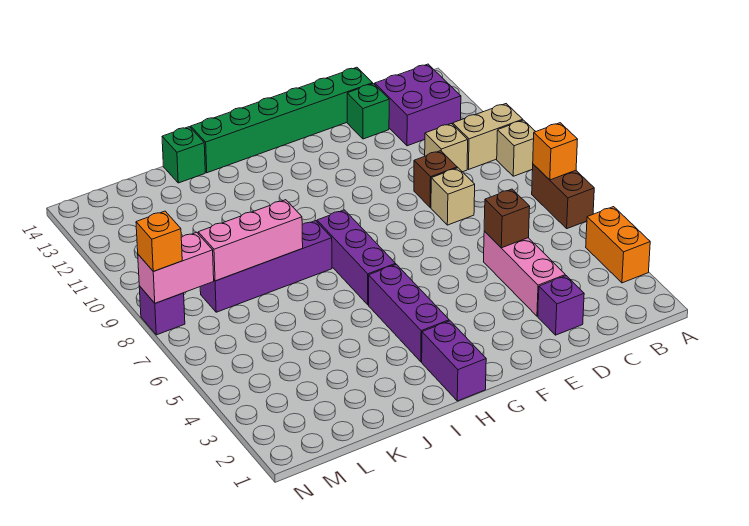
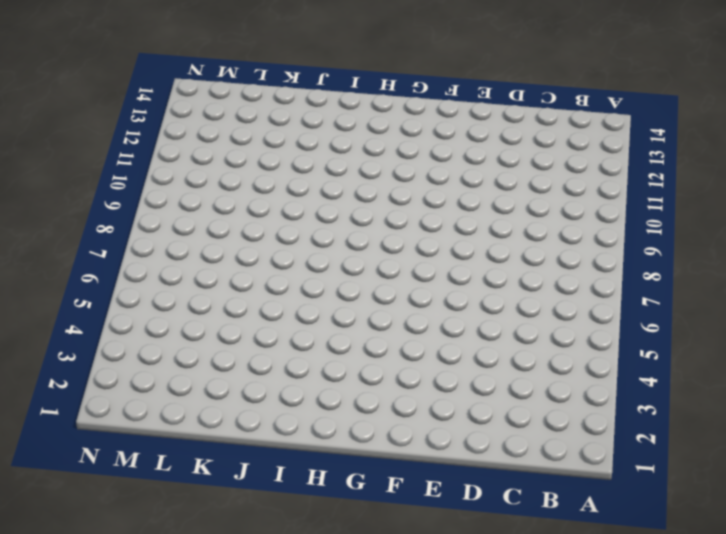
none -> orange brick A3:A4 level 1
none -> brown brick A6:A7 level 1
none -> tan brick A9 level 1

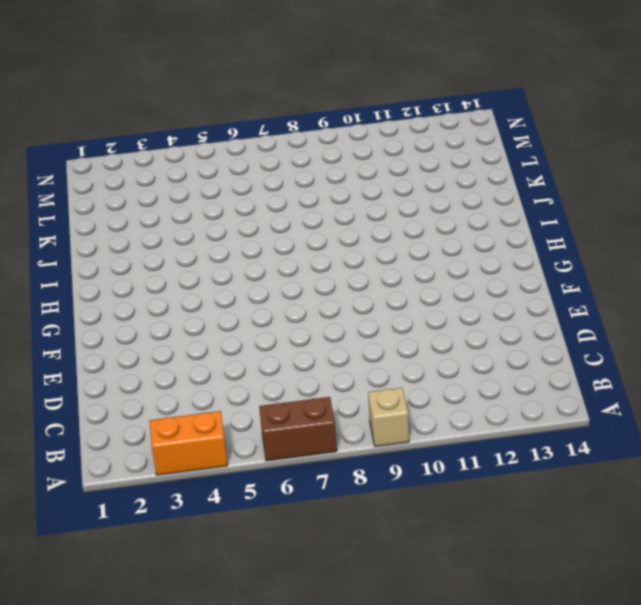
none -> tan brick A10:B10 level 1
none -> purple brick B12:C13 level 1
none -> tan brick C10 level 1

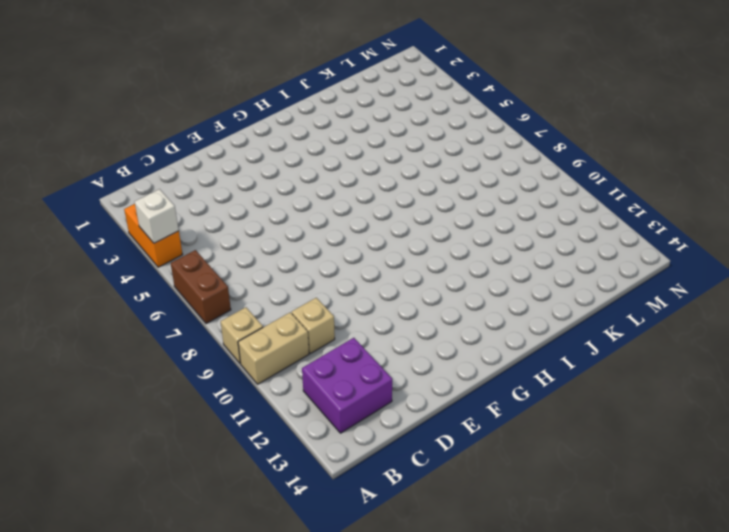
white brick A4 level 2 -> none
none -> purple brick D2 level 1
none -> pink brick D3:D5 level 1
none -> tan brick D8 level 1

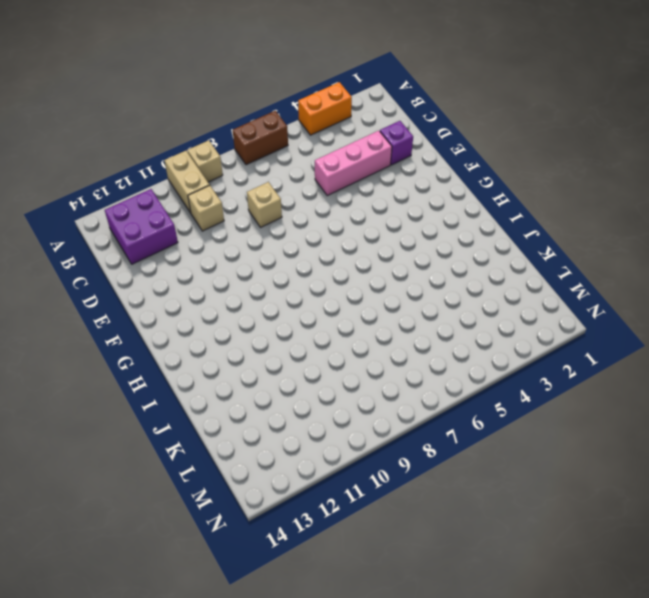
none -> brown brick D9 level 1
none -> green brick D13 level 1
none -> green brick D14:I14 level 1

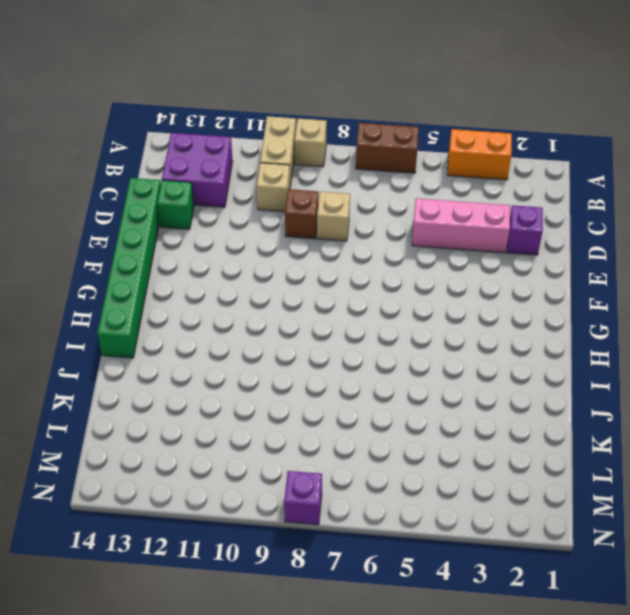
none -> purple brick H1:H2 level 1
none -> purple brick H3:H5 level 1
none -> purple brick H6:H8 level 1

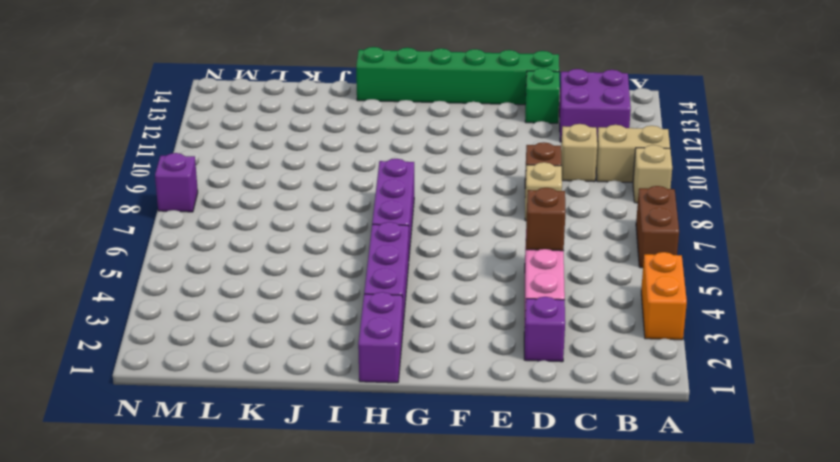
none -> purple brick I8:L8 level 1
none -> green brick J14 level 1
none -> orange brick A7 level 2

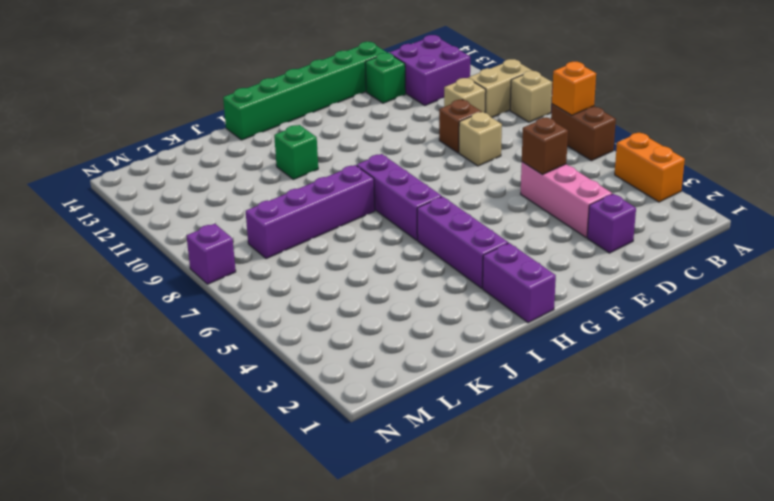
green brick I11 level 1 -> green brick J14 level 1
none -> pink brick J8:L8 level 2
none -> pink brick M8:N8 level 2
none -> orange brick N8 level 3

